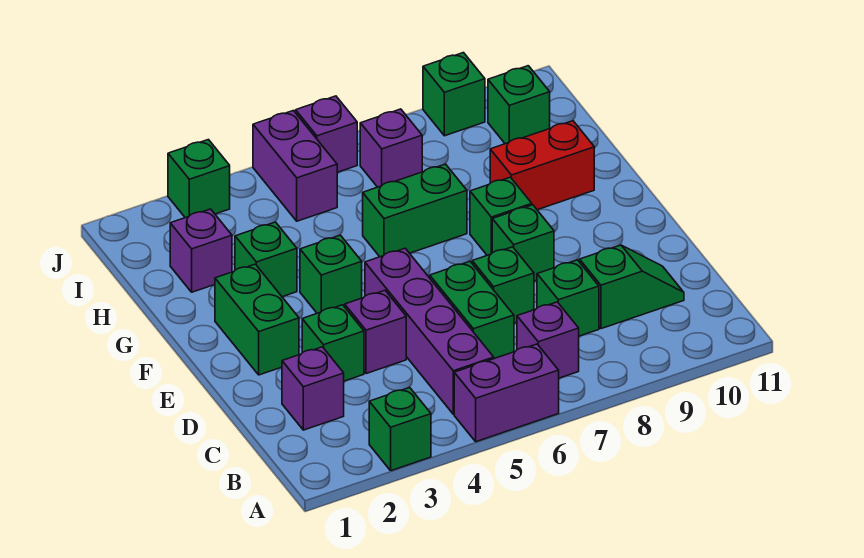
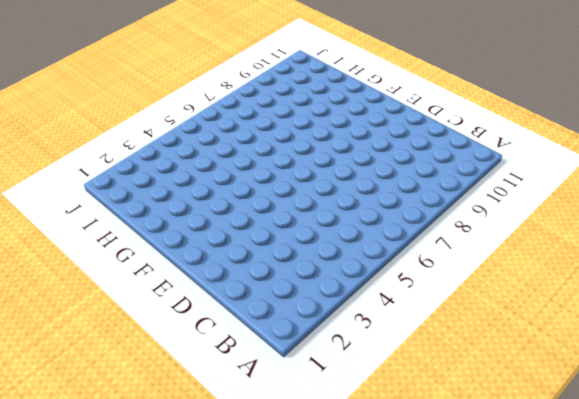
none -> green brick A3 level 1
none -> purple brick A5:A6 level 1
none -> purple brick B5:E5 level 1

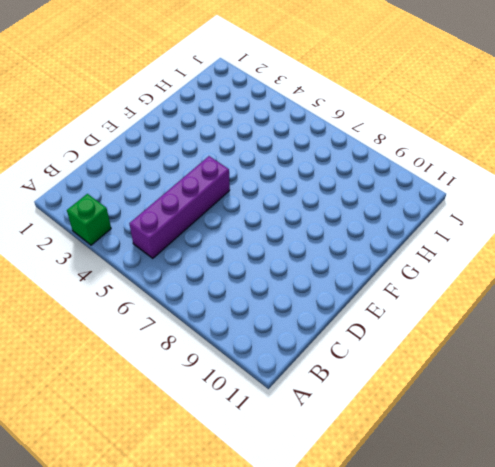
none -> purple brick A5:A6 level 1
none -> purple brick B7 level 1
none -> purple brick C2 level 1

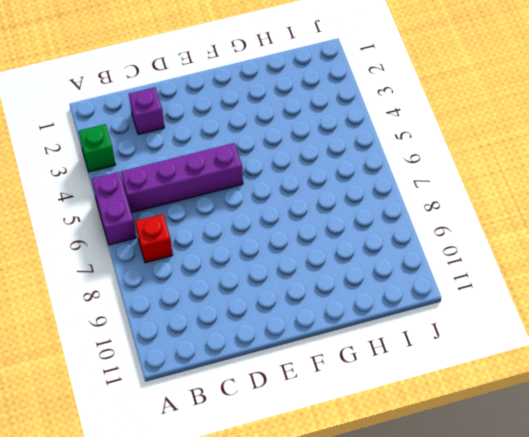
red brick B7 level 1 -> purple brick B7 level 1
none -> green brick C6:D6 level 1
none -> green brick C8 level 1
none -> green slope C9:C10 level 1 top 9

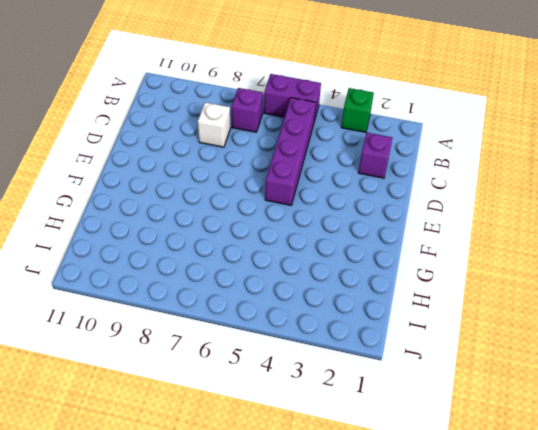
white brick C8 level 1 -> green brick C8 level 1
none -> green brick C6:D6 level 1
none -> green slope C9:C10 level 1 top 9
none -> green brick D3 level 1

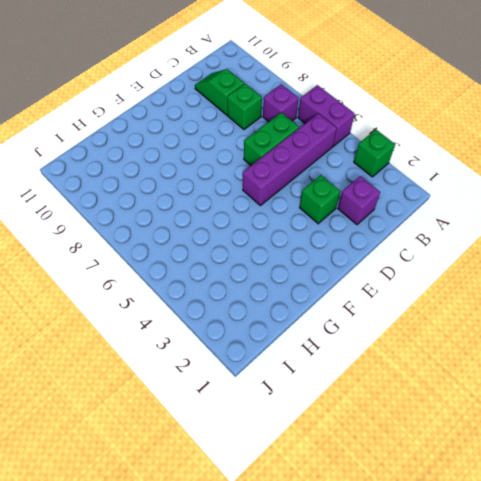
none -> purple brick D4 level 1
none -> green brick D7 level 1
none -> green brick E2:F2 level 1

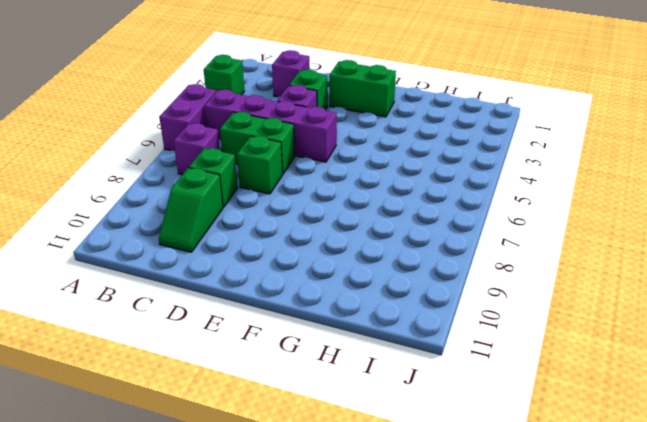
none -> green brick E8 level 1
none -> green brick F4 level 1
none -> green brick F8 level 1

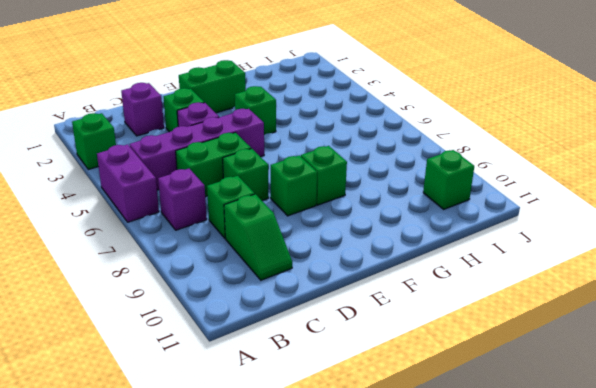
none -> green brick G3 level 1
none -> green brick G6:G7 level 1
none -> red brick G9:G10 level 1

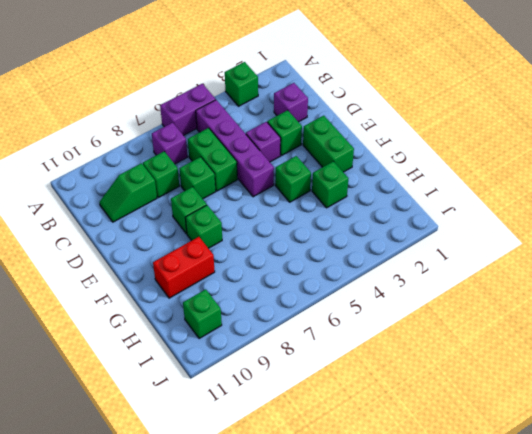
none -> green brick G6:G7 level 1
none -> purple brick H2 level 1
none -> purple brick I5:J5 level 1

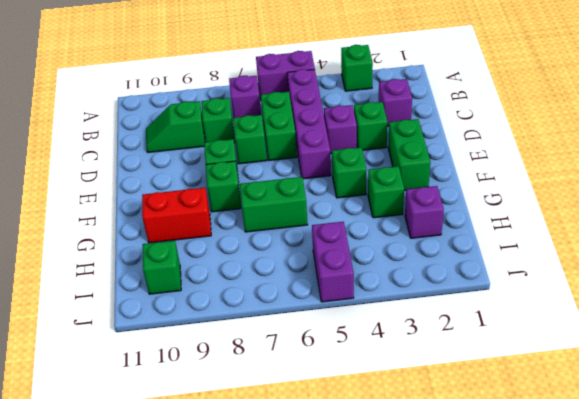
none -> purple brick I7 level 1
none -> green brick J3 level 1
none -> purple brick J6 level 1

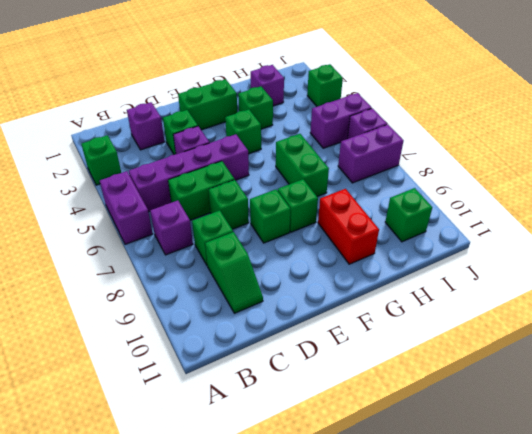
purple brick I7:J7 level 1 -> purple brick I7 level 1
none -> green brick J9 level 1

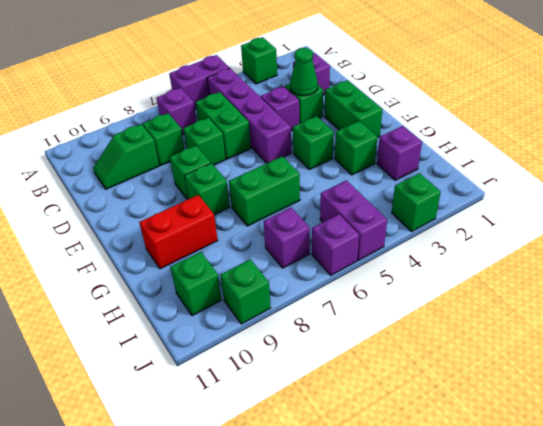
green cone D3 level 2 -> none

